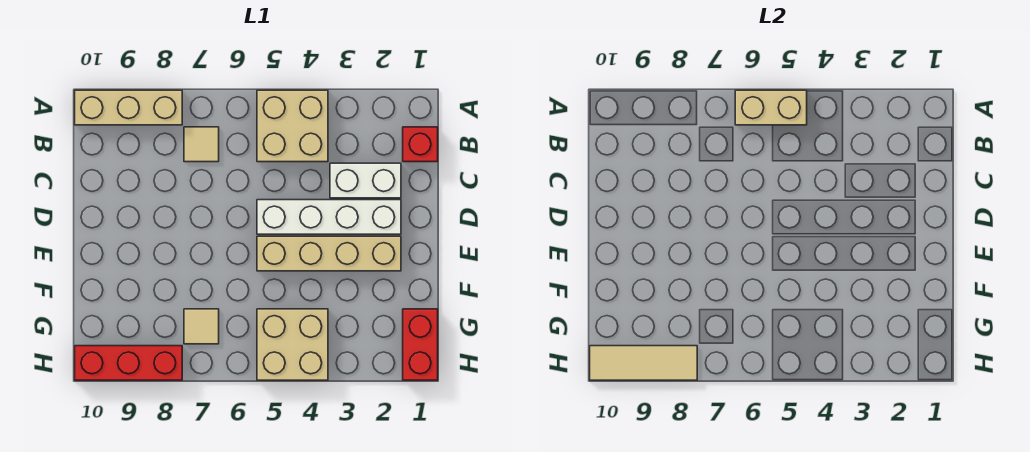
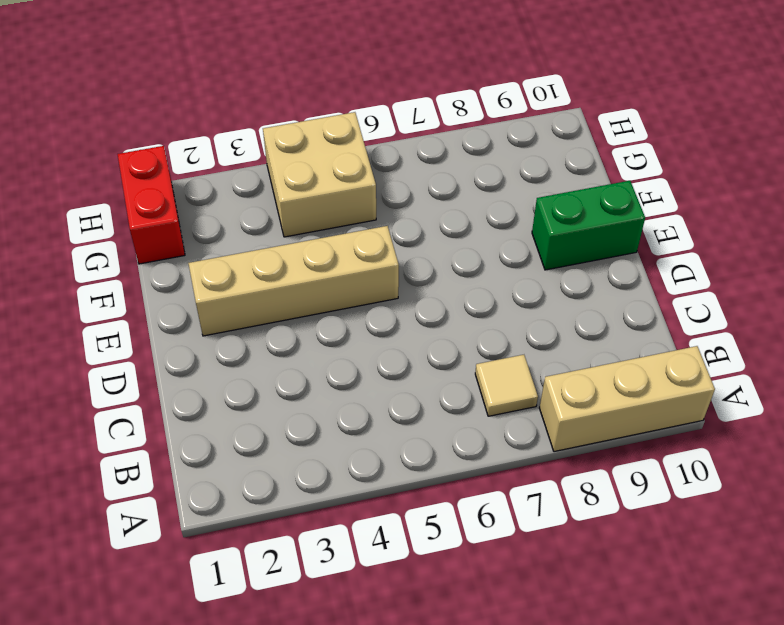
green brick E9:E10 level 1 -> none
none -> tan brick A4:B5 level 1
none -> red brick B1 level 1
none -> white brick C2:C3 level 1

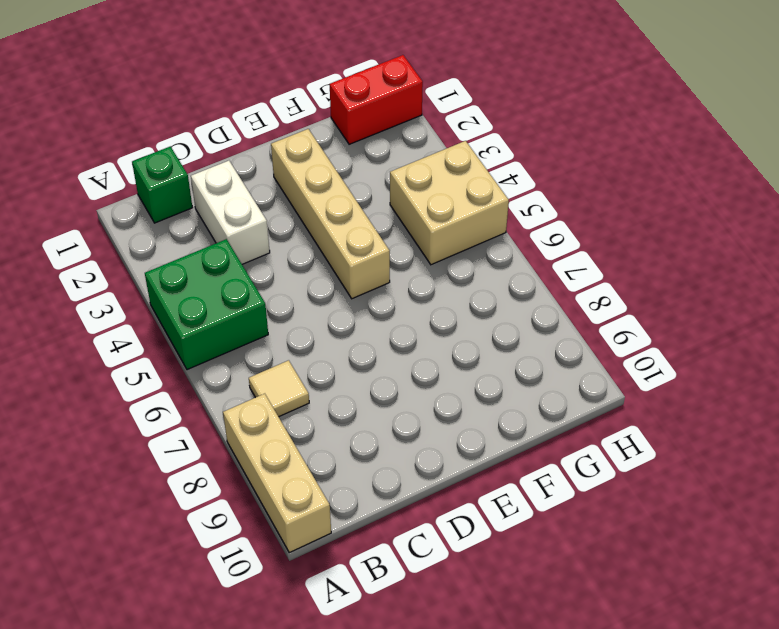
green brick A4:B5 level 1 -> tan brick A4:B5 level 1
green brick B1 level 1 -> red brick B1 level 1
none -> white brick D2:D5 level 1
none -> tan tile G7 level 1
none -> red brick H8:H10 level 1

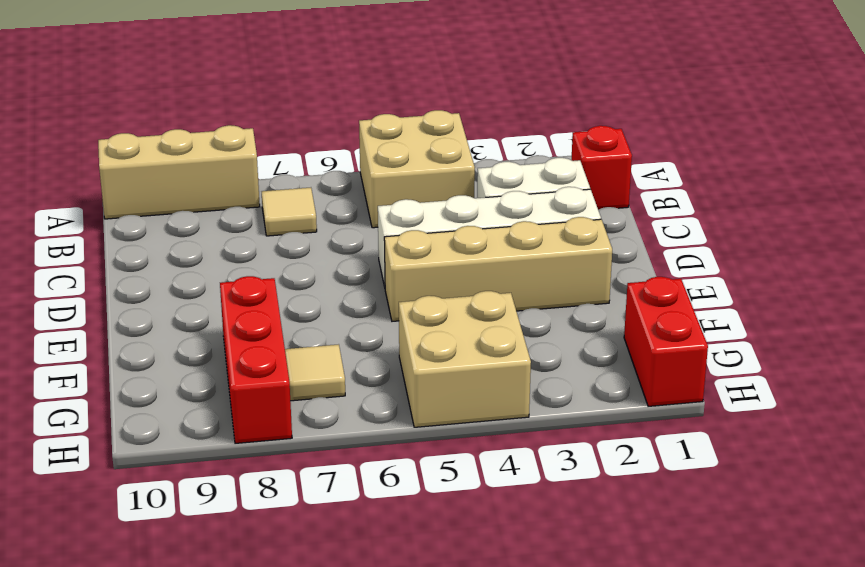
red brick F8:H8 level 1 -> red brick H8:H10 level 1
none -> tan brick A5:A6 level 2
none -> tan tile H8:H10 level 2

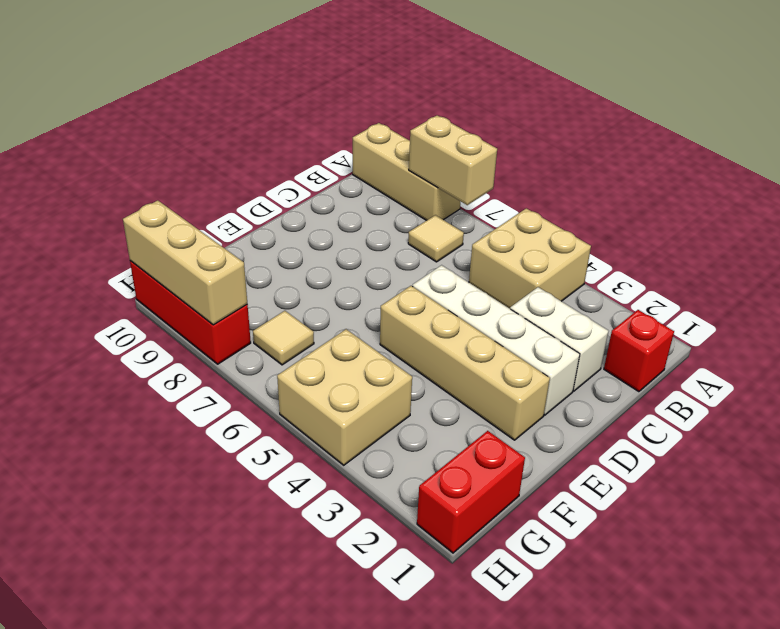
tan brick A7:A8 level 2 -> tan brick A5:A6 level 2
tan brick H8:H10 level 2 -> tan tile H8:H10 level 2

